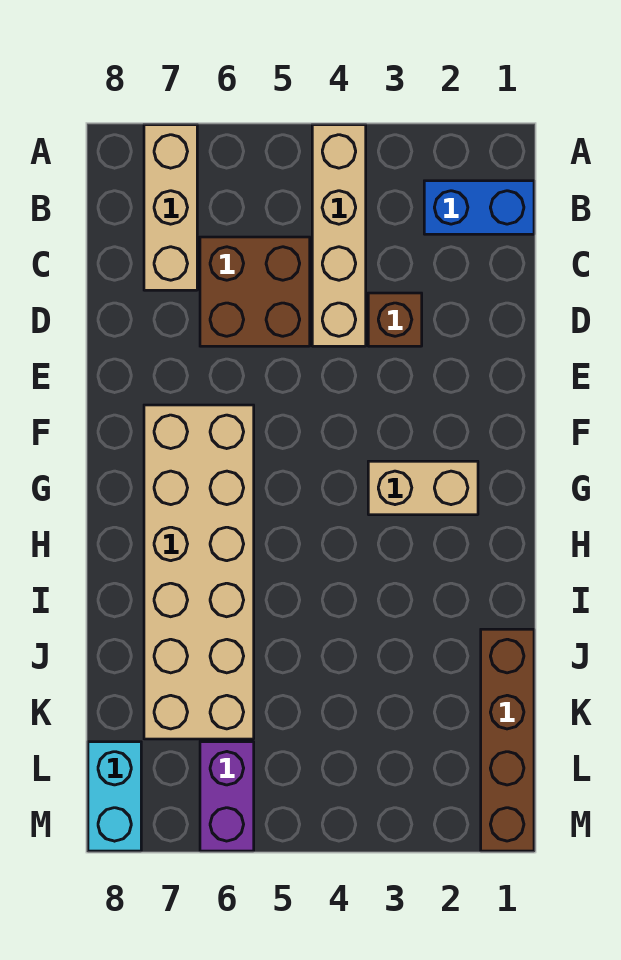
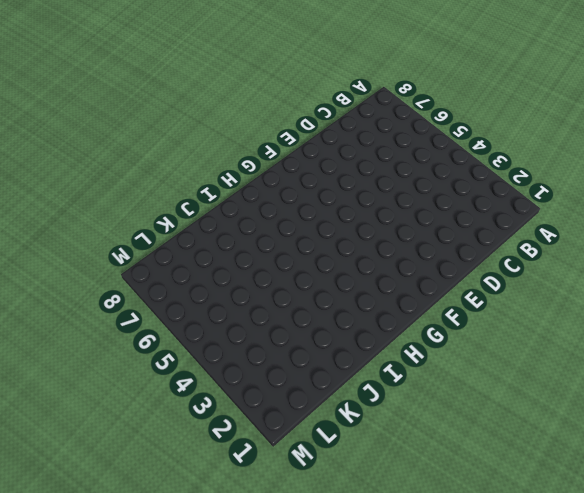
none -> tan brick A4:D4 level 1
none -> tan brick A7:C7 level 1

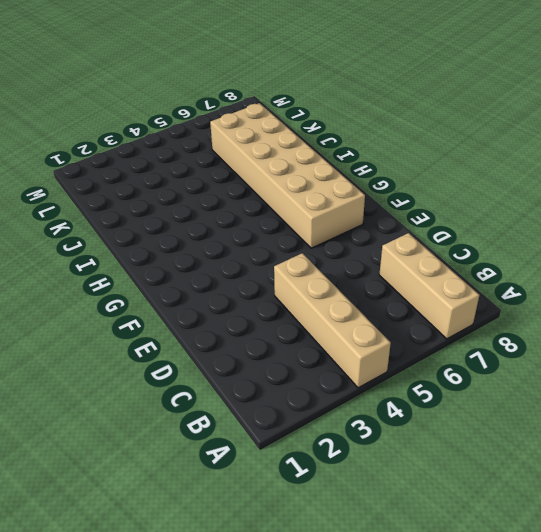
none -> blue brick B1:B2 level 1
none -> brown brick C5:D6 level 1

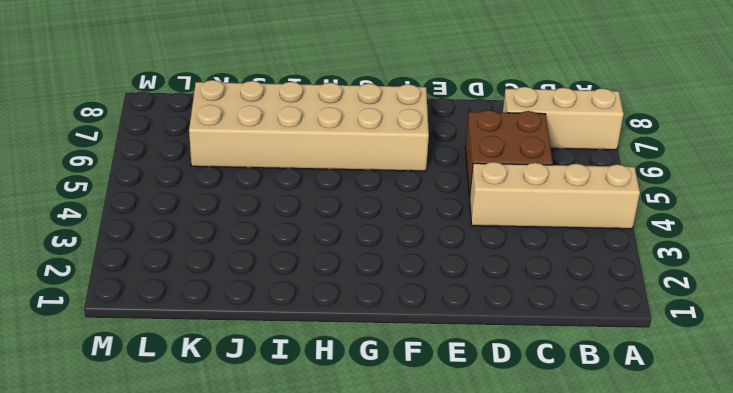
none -> blue brick B1:B2 level 1
none -> brown brick D3 level 1

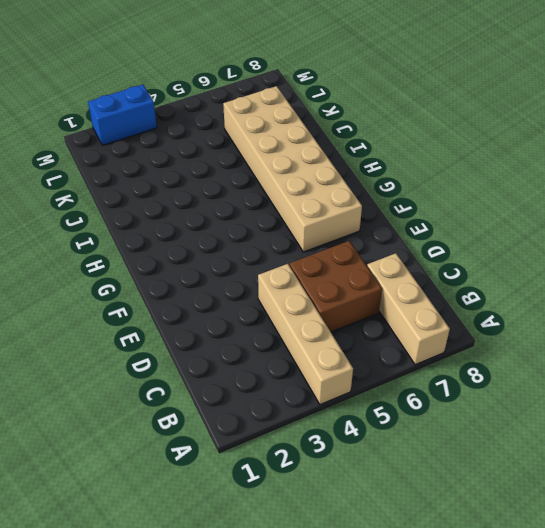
blue brick M2:M3 level 1 -> blue brick B1:B2 level 1
none -> brown brick D3 level 1
none -> tan brick G2:G3 level 1

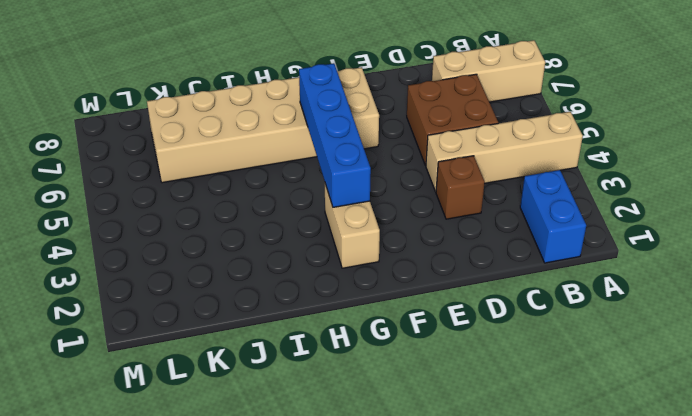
blue brick G3:G6 level 2 -> none
none -> brown brick J1:M1 level 1
none -> purple brick L6:M6 level 1

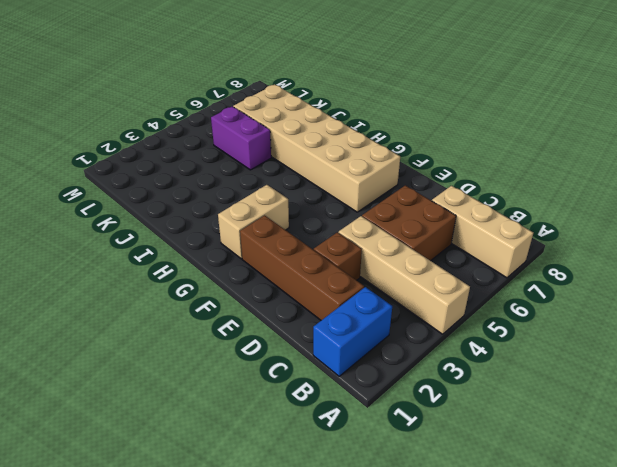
brown brick C2:F2 level 1 -> brown brick J1:M1 level 1
purple brick J5:K5 level 1 -> purple brick L6:M6 level 1
none -> cyan brick L8:M8 level 1

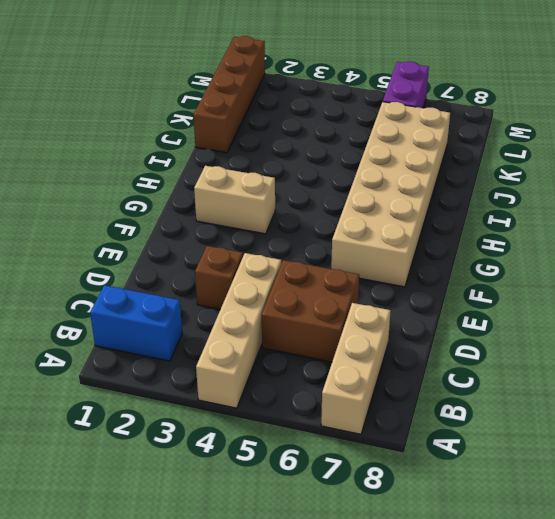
none -> cyan brick L8:M8 level 1

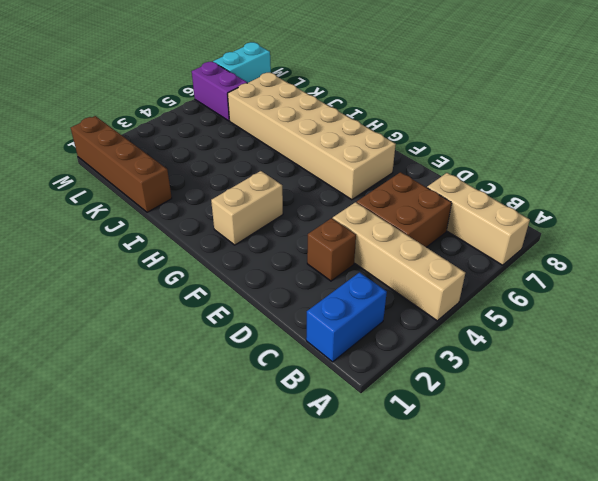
cyan brick M7:M8 level 1 -> cyan brick L8:M8 level 1

